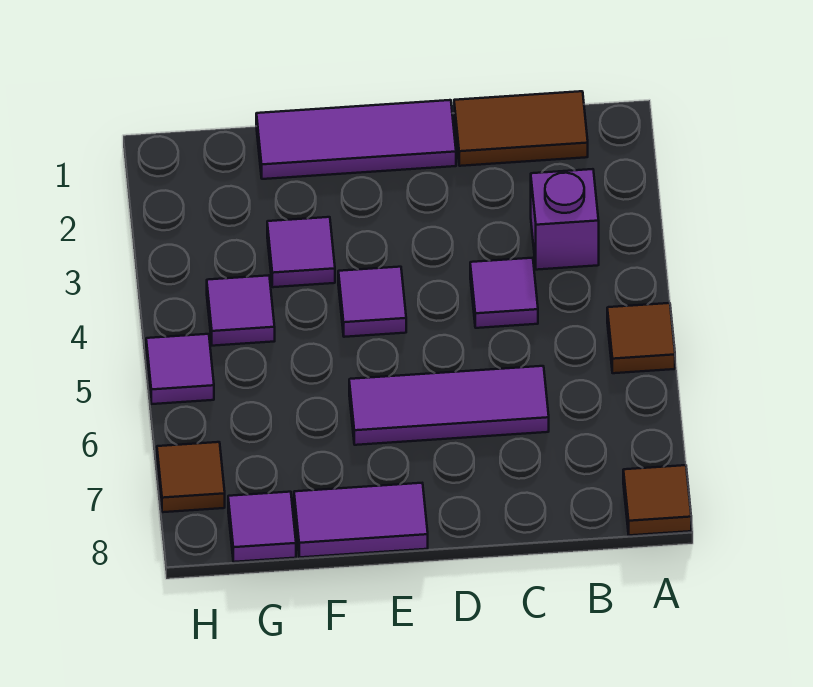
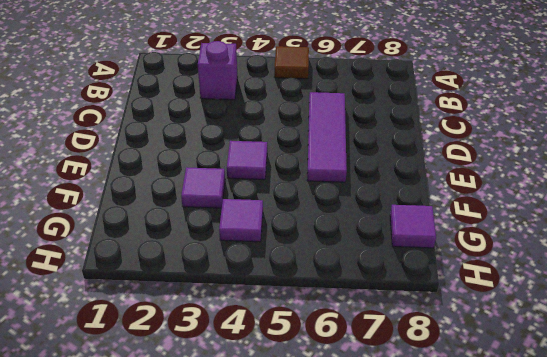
none -> brown tile A8 level 1
none -> brown tile B1:C1 level 1
none -> purple tile C4 level 1

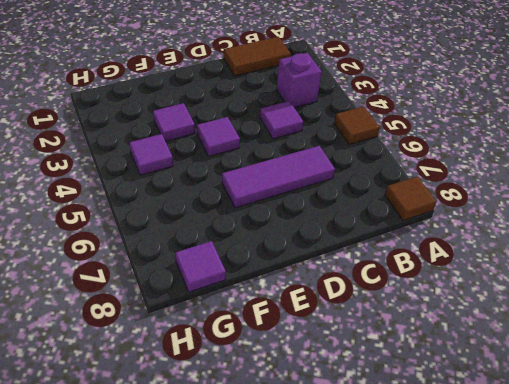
none -> purple tile D1:F1 level 1
none -> purple tile E8:F8 level 1
none -> purple tile H5 level 1

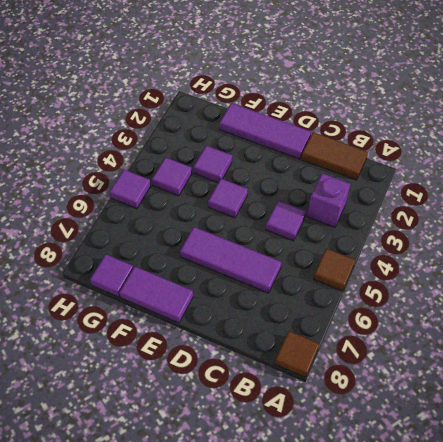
none -> brown tile H7 level 1

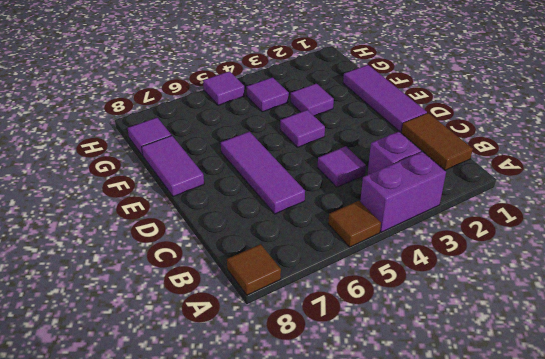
purple brick A3:A4 level 1 -> none
none -> brown tile H7 level 1

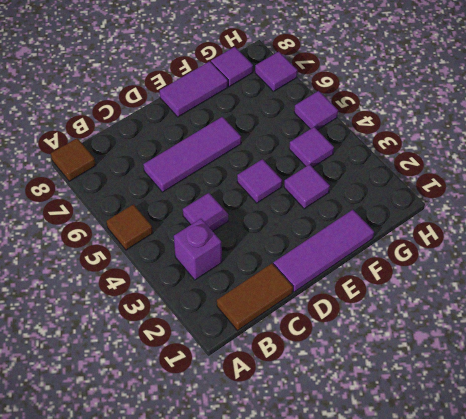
purple tile H7 level 1 -> brown tile H7 level 1

